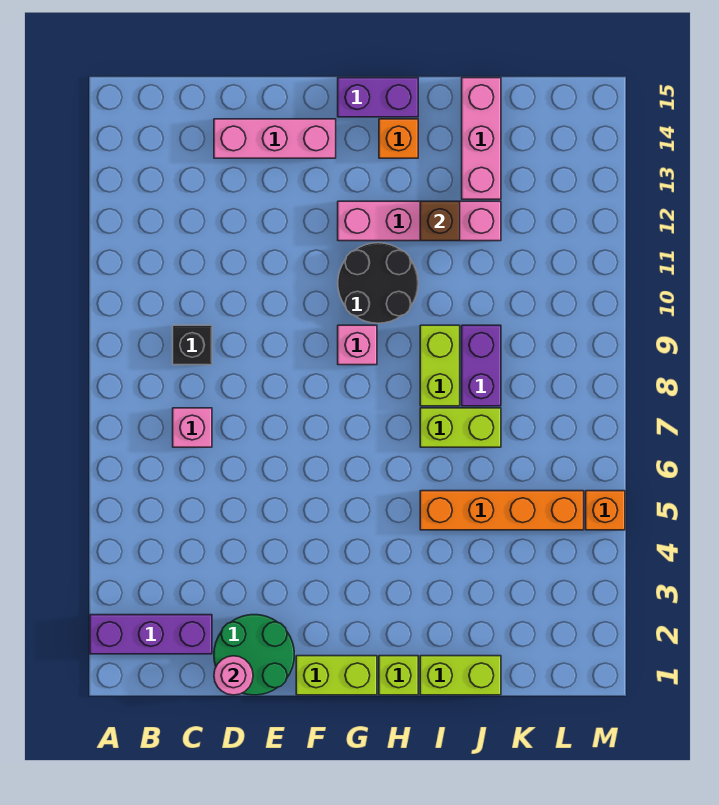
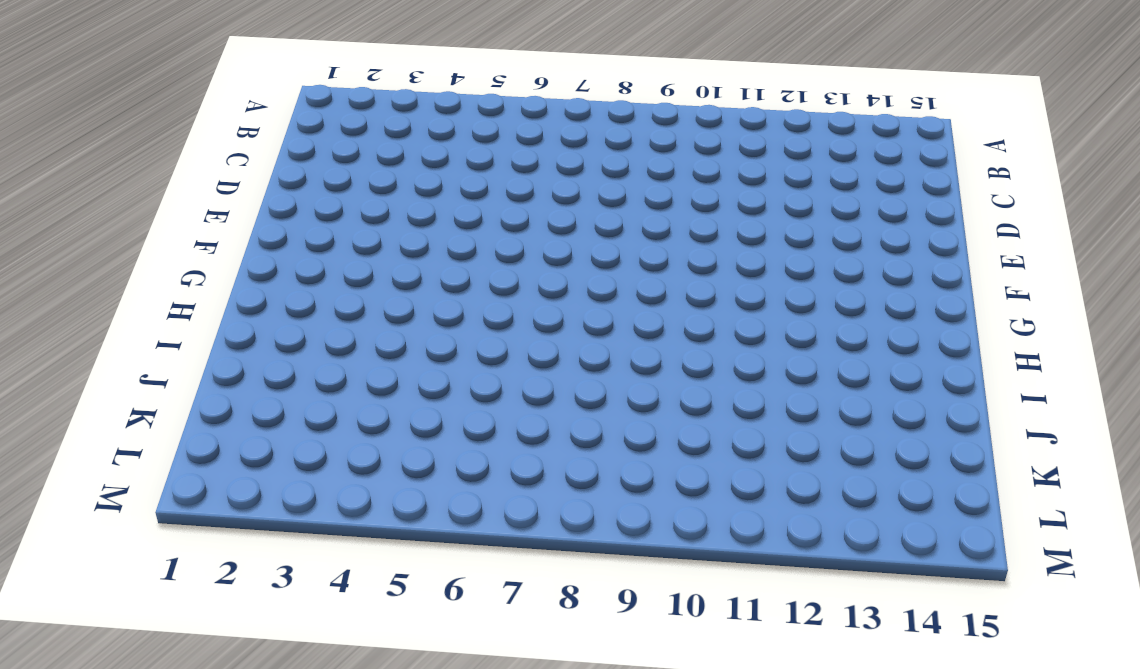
none -> purple brick A2:C2 level 1
none -> pink brick C7 level 1
none -> black brick C9 level 1

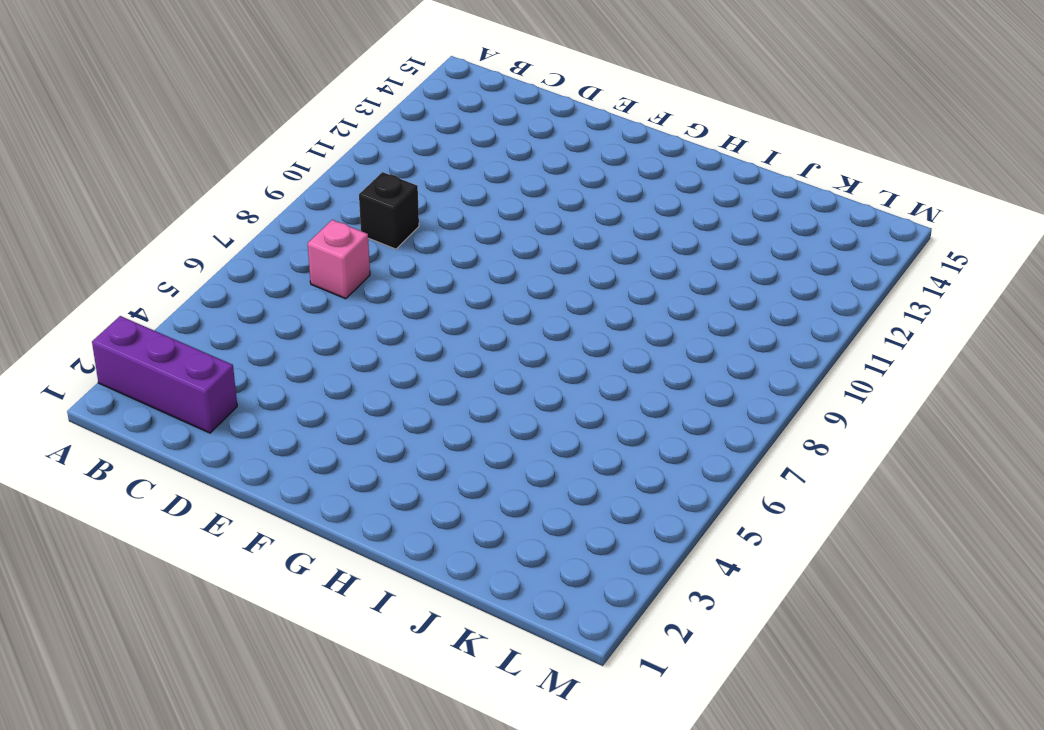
none -> green round brick D1:E2 level 1
none -> pink brick D14:F14 level 1
none -> lime brick F1:G1 level 1

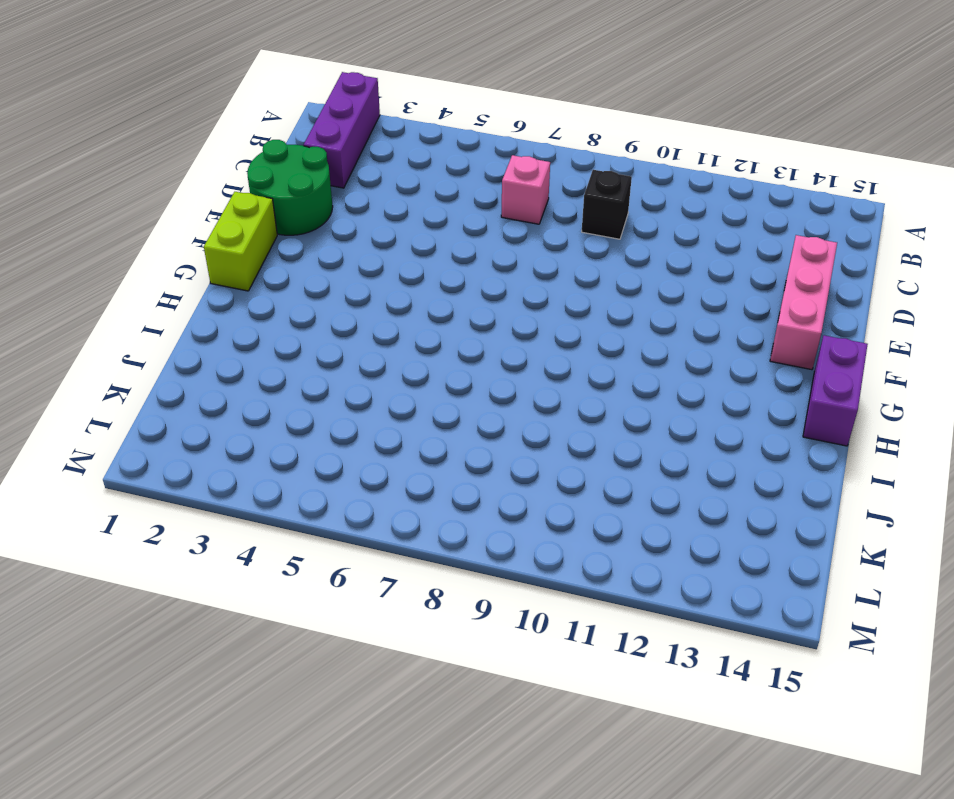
none -> pink brick G9 level 1
none -> black round brick G10:H11 level 1
none -> pink brick G12:J12 level 1

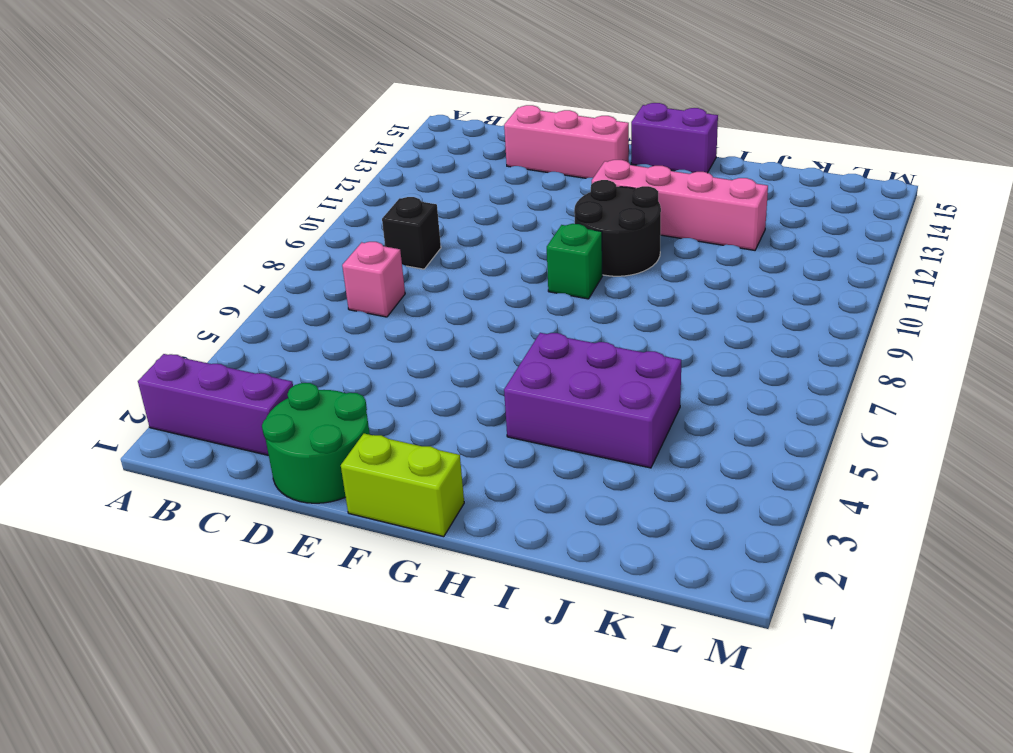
green brick G9 level 1 -> pink brick G9 level 1
purple brick H4:J5 level 1 -> orange brick I5:L5 level 1
none -> lime brick H1 level 1
none -> orange brick H14 level 1
none -> lime brick I1:J1 level 1

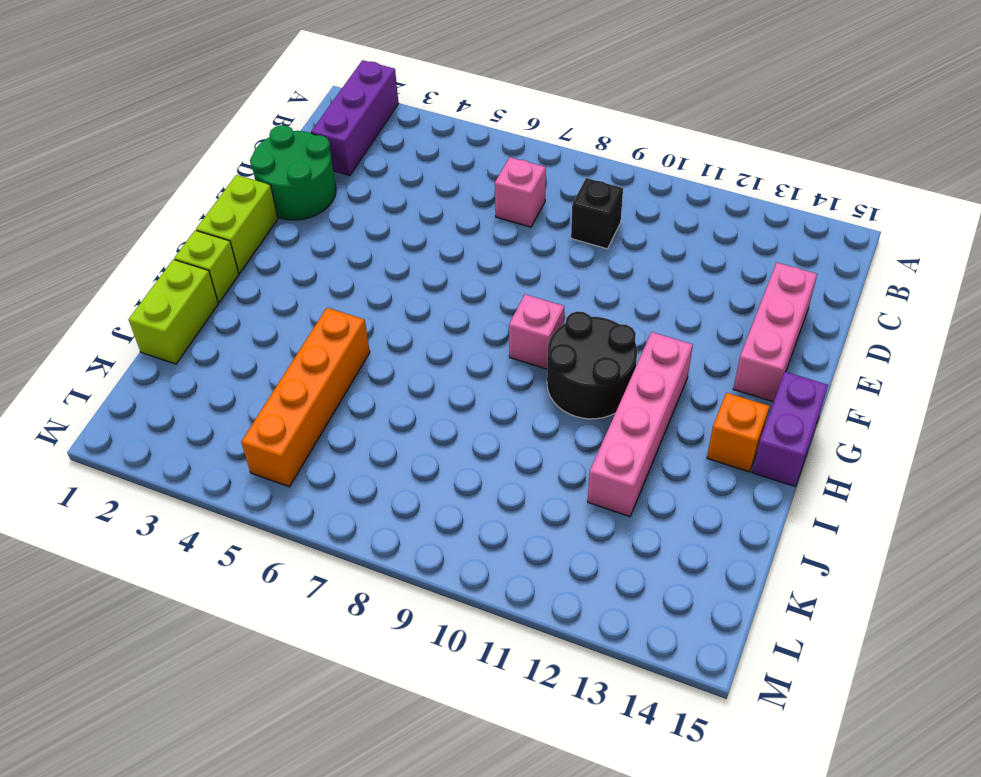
none -> lime brick I7:J7 level 1
none -> lime brick I8:I9 level 1
none -> purple brick J8:J9 level 1

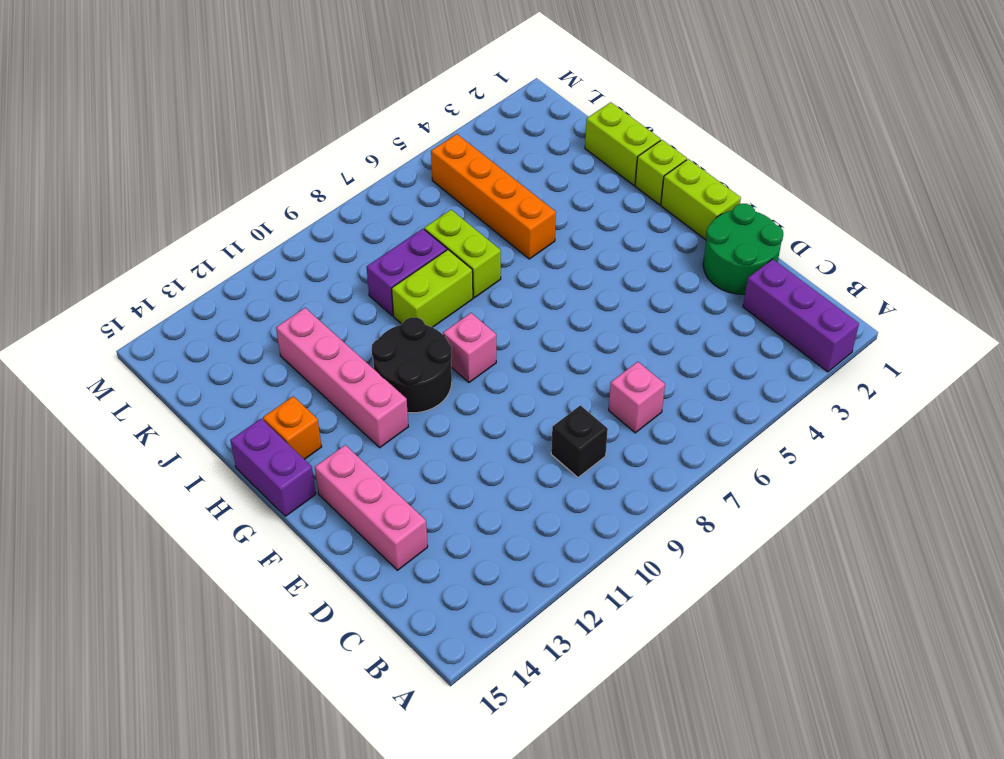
none -> pink brick J13:J15 level 1
none -> orange brick M5 level 1
none -> pink round brick D1 level 2

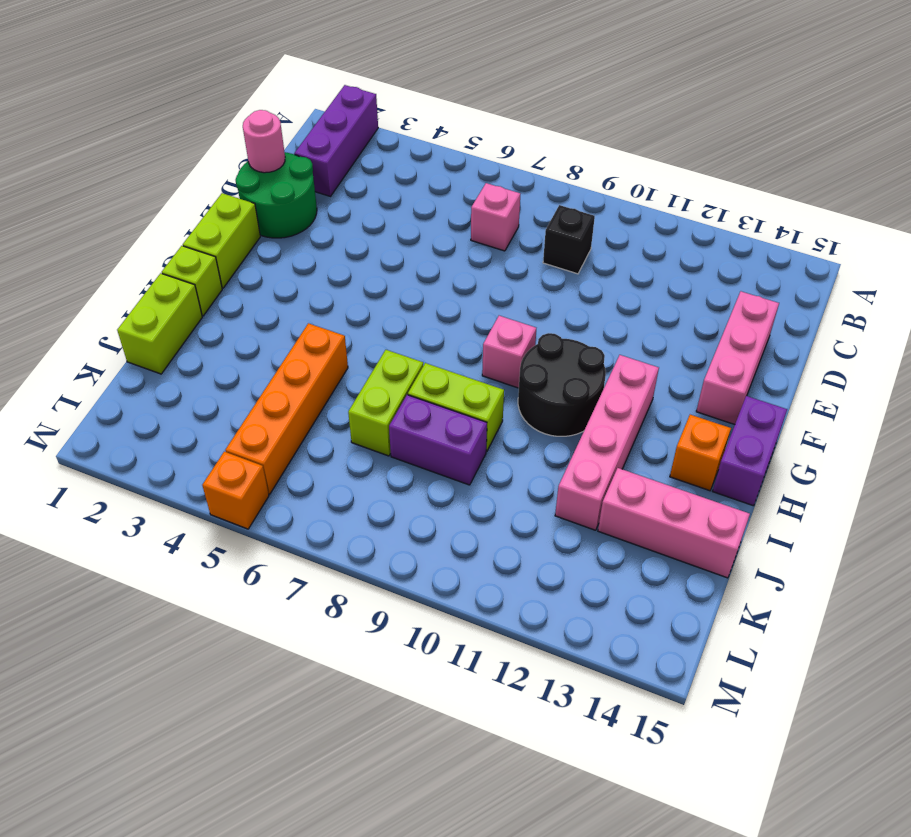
none -> brown brick I12 level 2

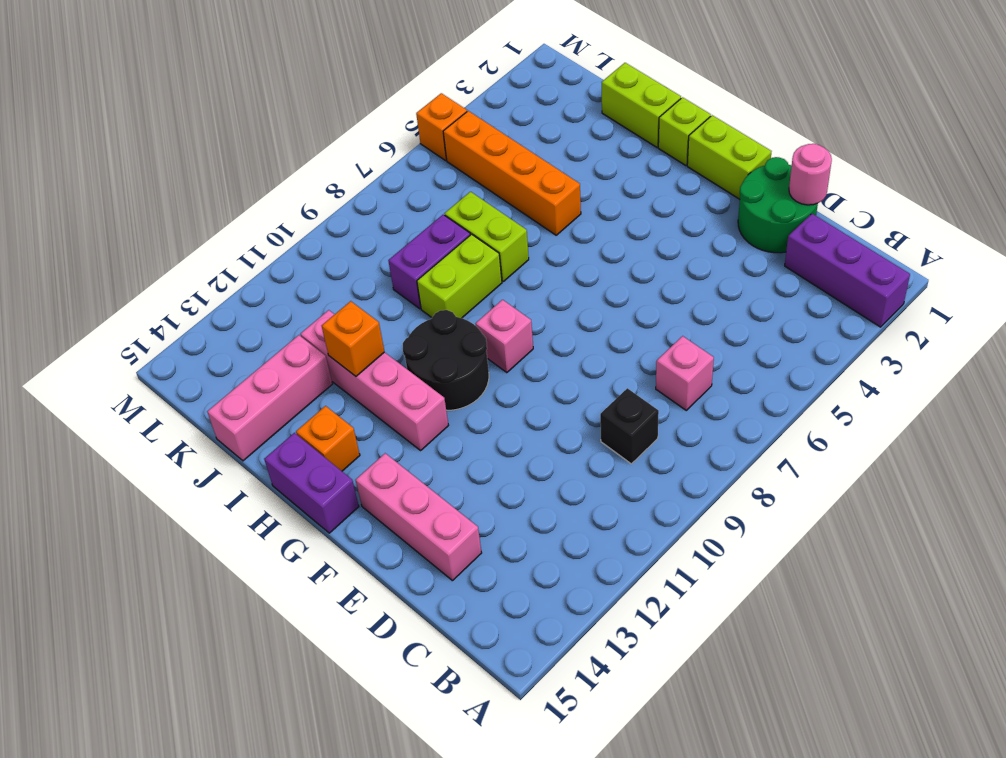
orange brick I12 level 2 -> brown brick I12 level 2

